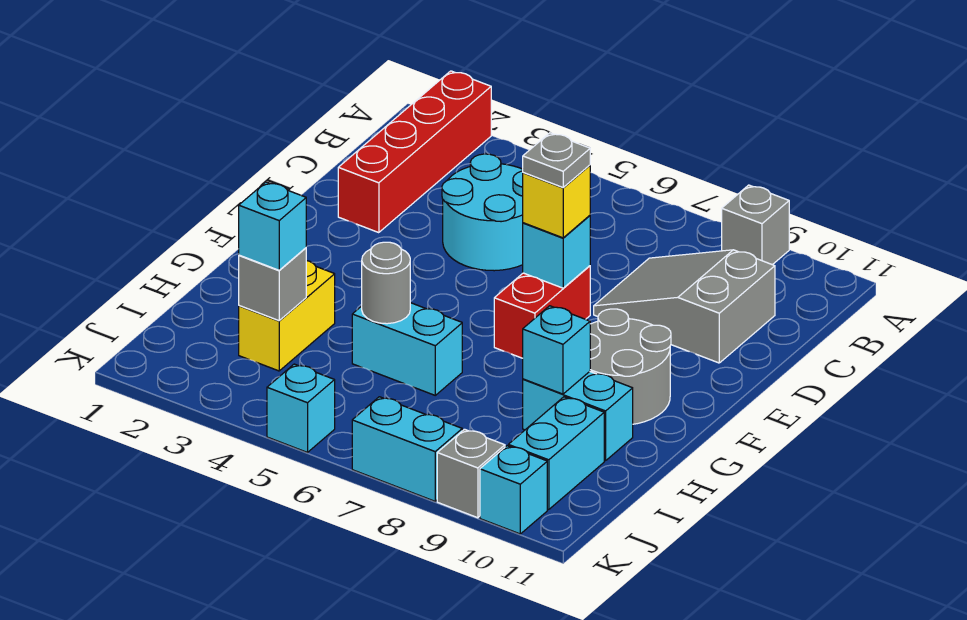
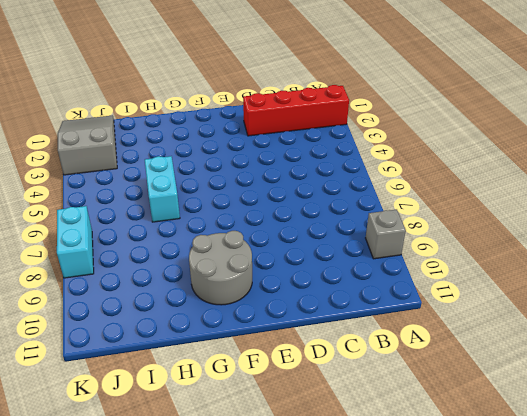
grey slope J1:K3 level 1 top 3 -> grey slope C8:D10 level 1 top 10
none -> cyan round brick C4:D5 level 1
none -> red brick E7:F7 level 1
none -> yellow brick H3:I3 level 1

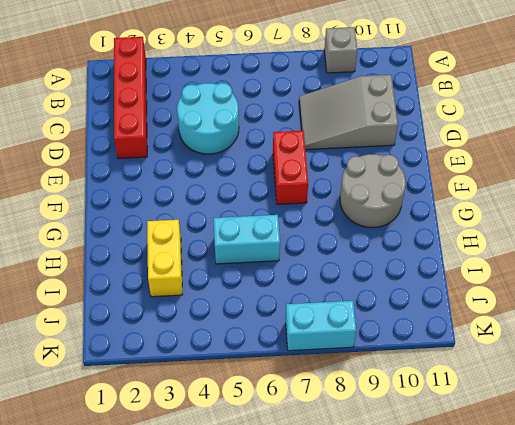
none -> cyan brick H9:H10 level 1
none -> cyan brick I10:J10 level 1
none -> cyan brick K5 level 1

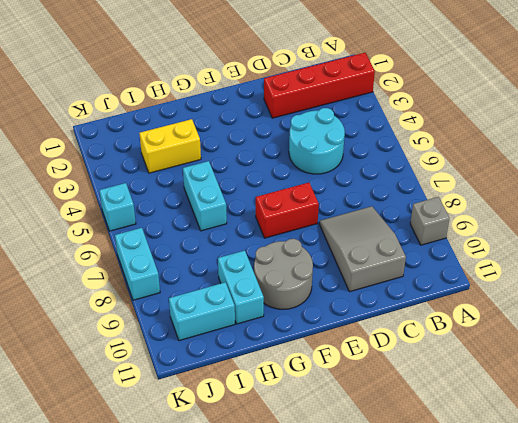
none -> grey brick K9 level 1
none -> cyan brick K10 level 1
none -> cyan brick E7 level 2

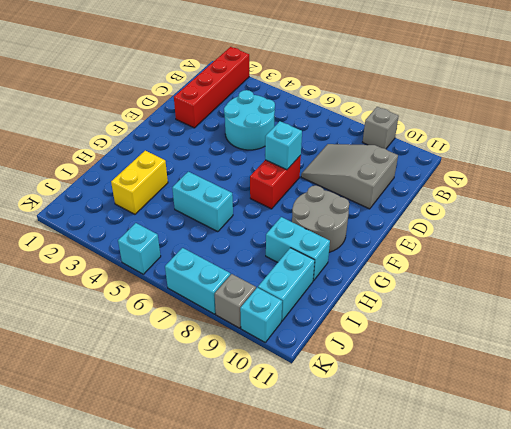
none -> grey round brick H5 level 2
none -> cyan brick H9 level 2
none -> grey brick I3 level 2

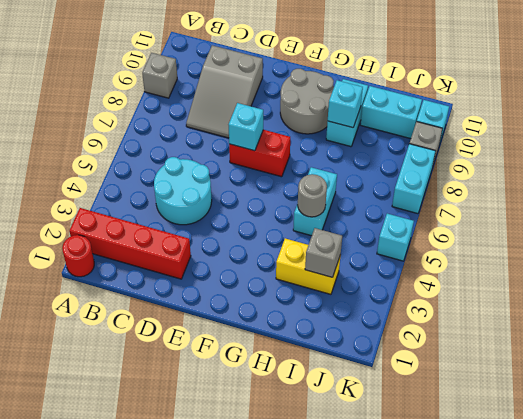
red round brick A1 level 1 -> none
none -> yellow brick E7 level 3
none -> cyan brick I3 level 3
none -> grey plate E7 level 4

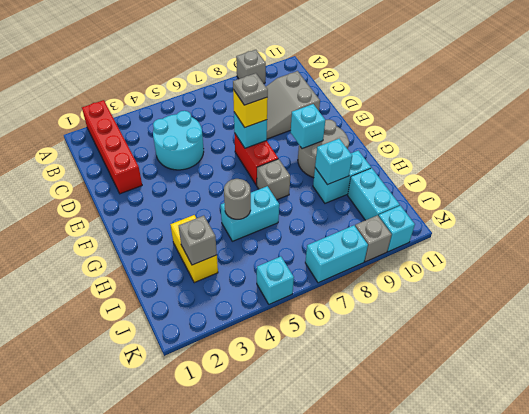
cyan brick F9 level 2 -> cyan brick I3 level 3
grey brick G7 level 1 -> none

